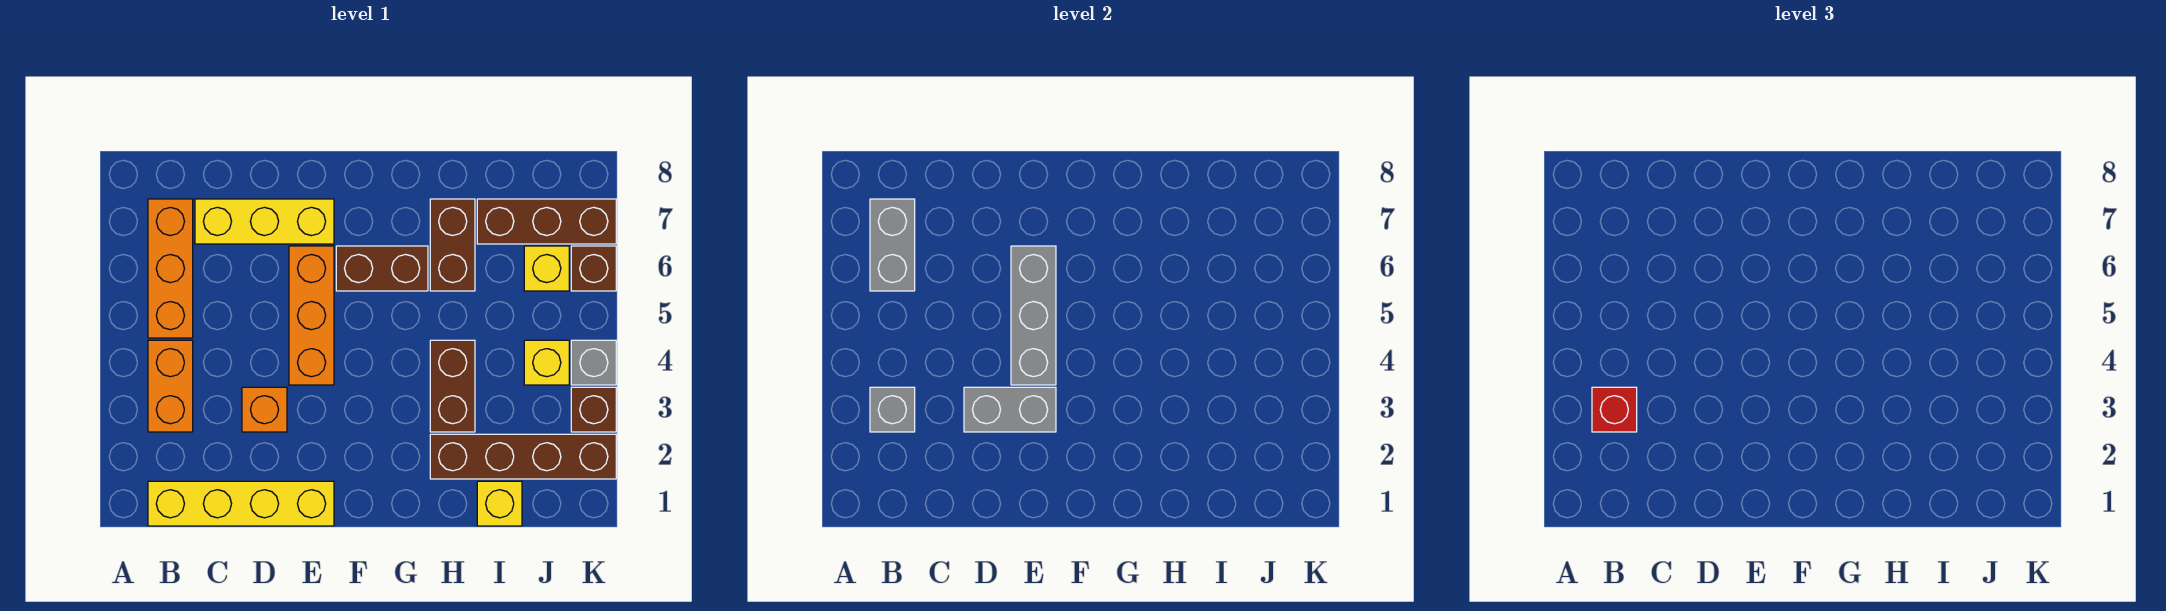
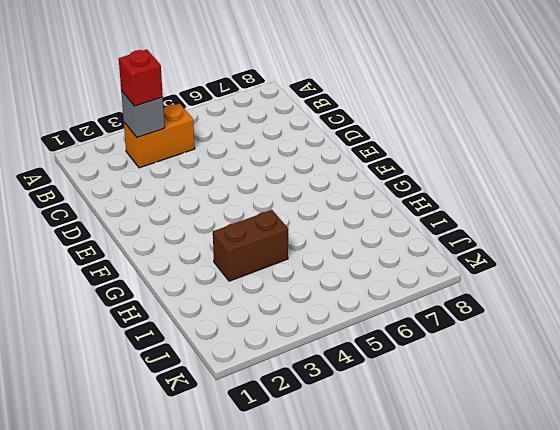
none -> yellow brick B1:E1 level 1
none -> orange brick B5:B7 level 1
none -> yellow brick C7:E7 level 1

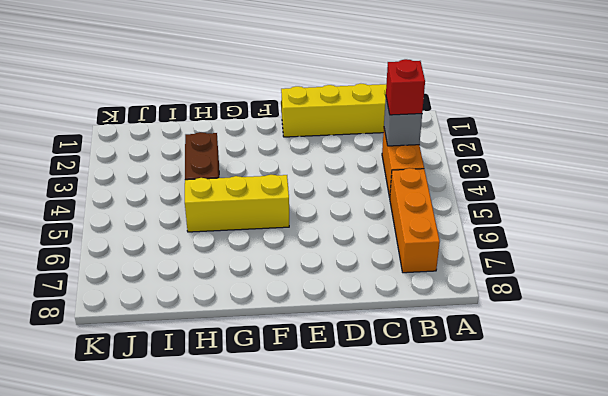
yellow brick F5:H5 level 1 -> yellow brick C7:E7 level 1
none -> orange brick D3 level 1
none -> orange brick E4:E6 level 1
none -> brown brick F6:G6 level 1

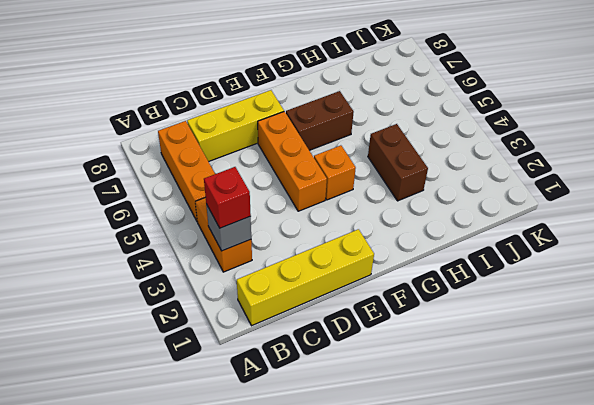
orange brick F4 level 1 -> orange brick D3 level 1
none -> brown brick H2:K2 level 1
none -> brown brick H6:H7 level 1
none -> yellow brick I1 level 1

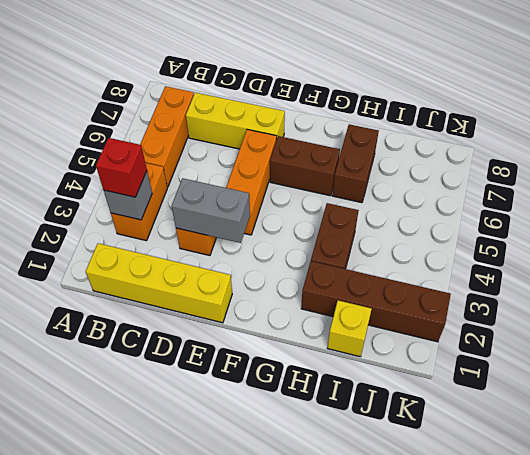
none -> brown brick I7:K7 level 1
none -> yellow brick J4 level 1
none -> yellow brick J6 level 1

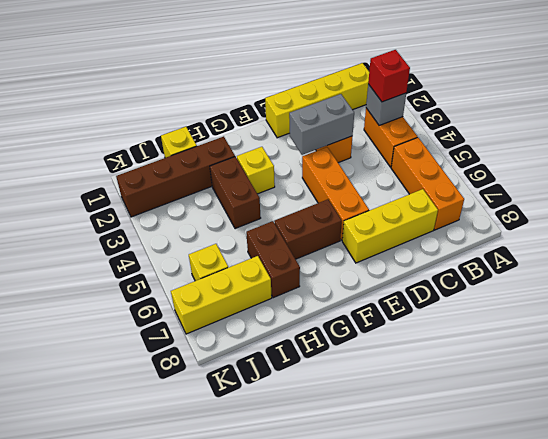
yellow brick G3 level 1 -> yellow brick J4 level 1
yellow brick I7:K7 level 1 -> brown brick I7:K7 level 1
none -> brown brick K3 level 1
none -> grey brick K4 level 1
none -> brown brick K6 level 1

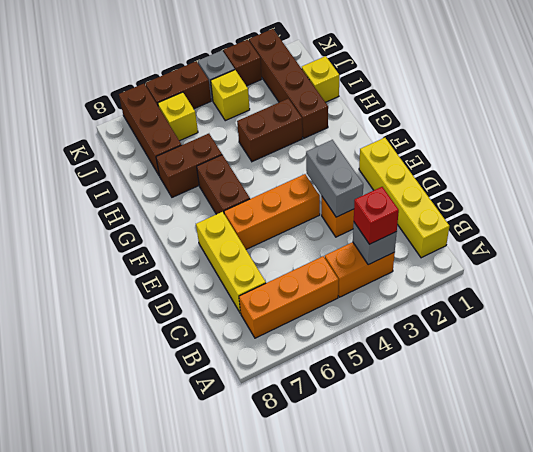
brown brick K5:K6 level 1 -> brown brick K6 level 1
none -> grey brick B6:B7 level 2
none -> grey brick E4:E6 level 2

